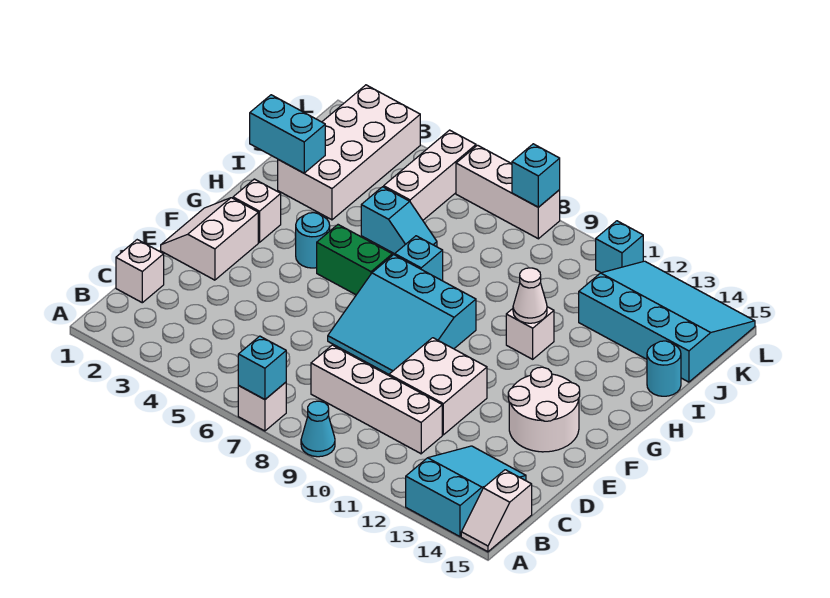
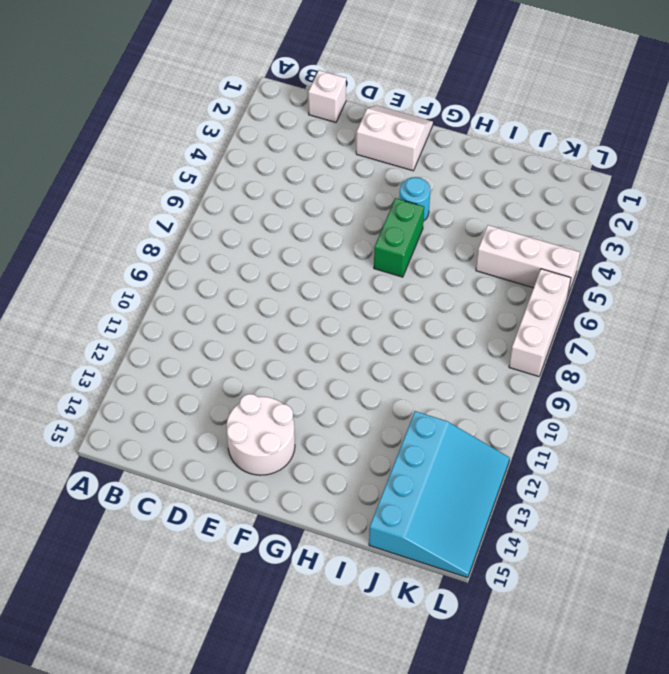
none -> white brick A7 level 1
none -> cyan cone A9 level 1
none -> cyan slope A13:C14 level 1 top A

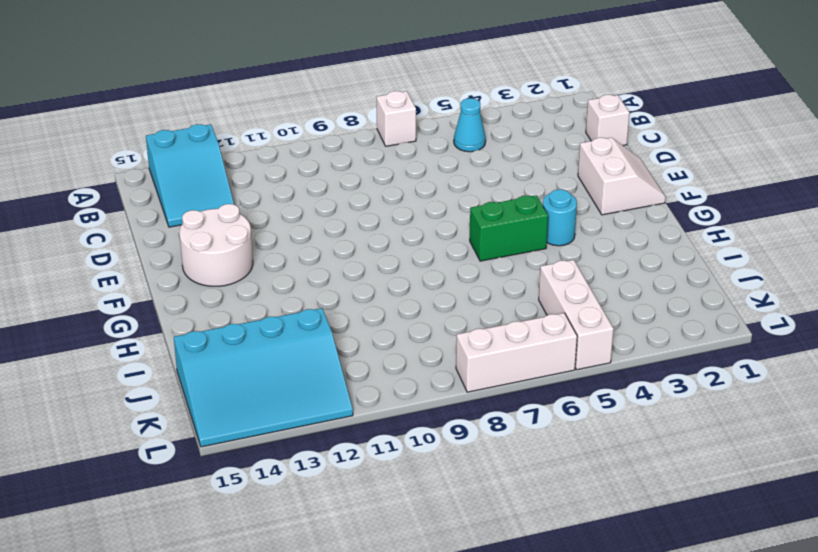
cyan cone B5 level 1 -> cyan cone A9 level 1
none -> white slope A15:B15 level 1 top B
none -> white brick C8:C11 level 1
none -> white brick D10:E11 level 1

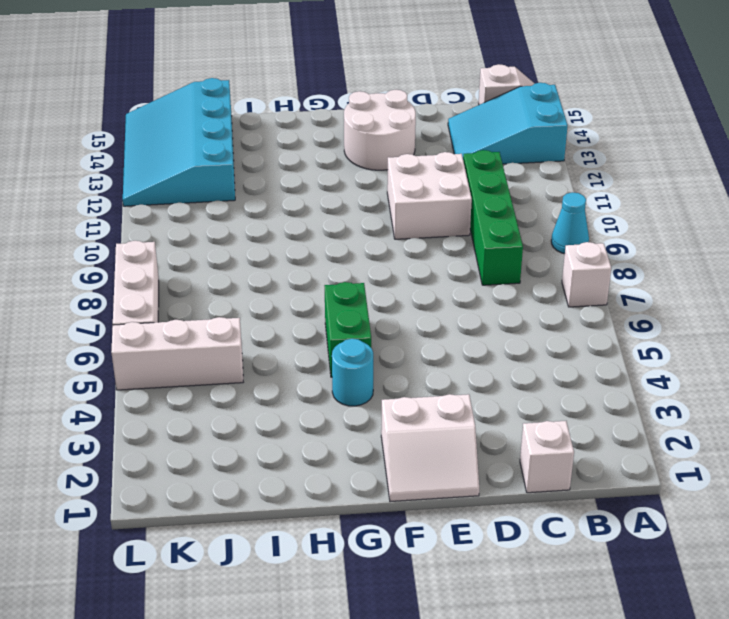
green brick C8:C11 level 1 -> white brick C8:C11 level 1
none -> cyan slope E7:G9 level 1 top G
none -> white brick G2 level 1
none -> cyan brick H7 level 1

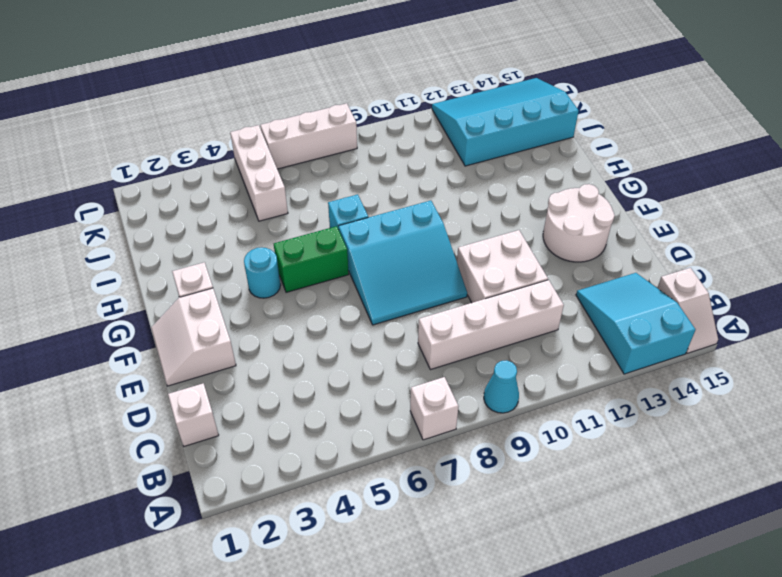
none -> white brick H11 level 1
none -> white brick I2:L3 level 1
none -> cyan slope I5:I6 level 1 top 5

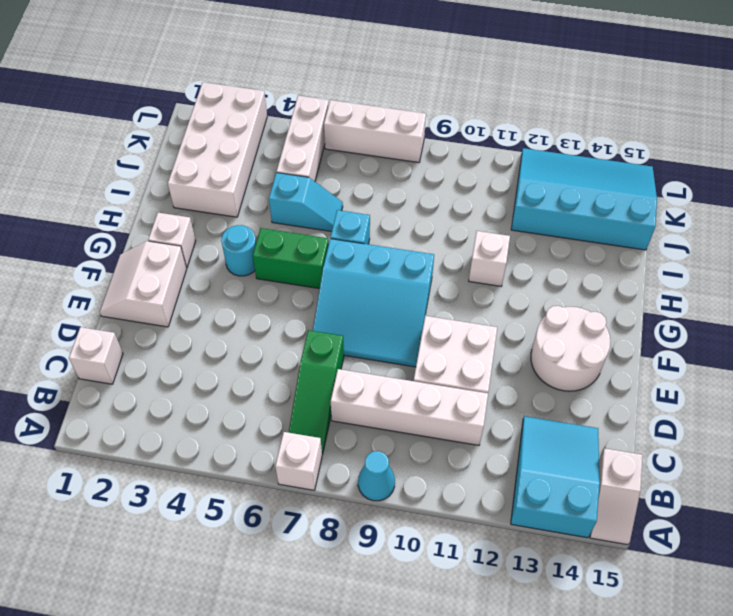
green slope B7:D7 level 1 top D -> none
none -> cyan round brick I15 level 1
none -> cyan brick L11 level 1
none -> cyan brick A7 level 2

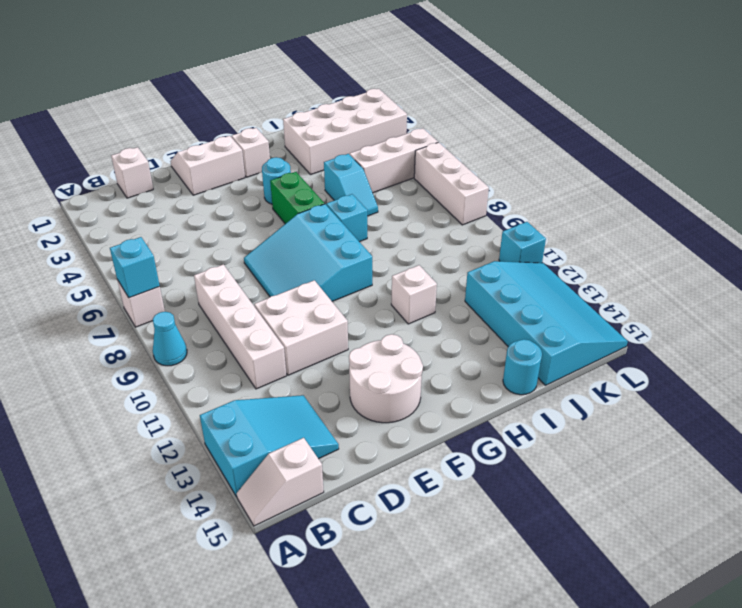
none -> white cone H11 level 2
none -> cyan brick I1:I2 level 2
none -> cyan brick L8 level 2

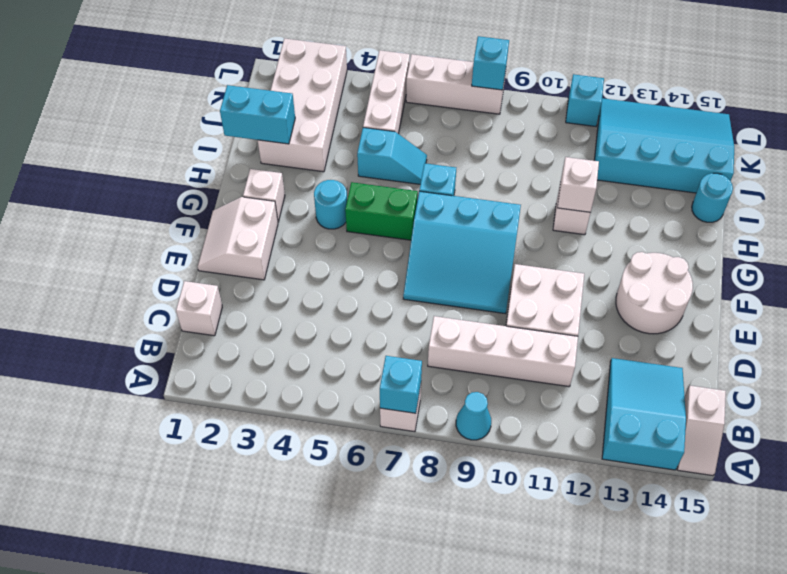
white brick H11 level 2 -> white cone H11 level 2

